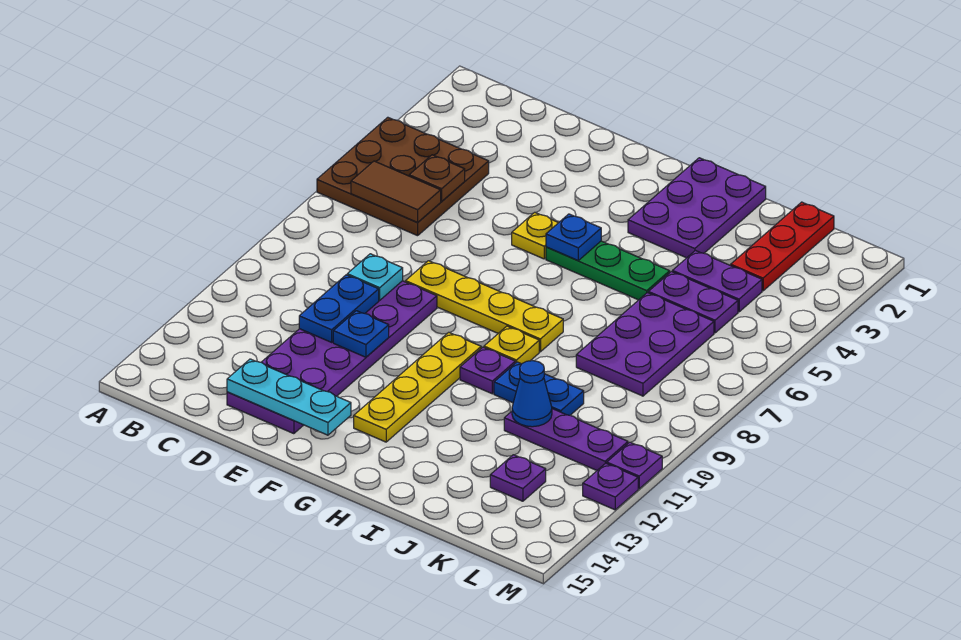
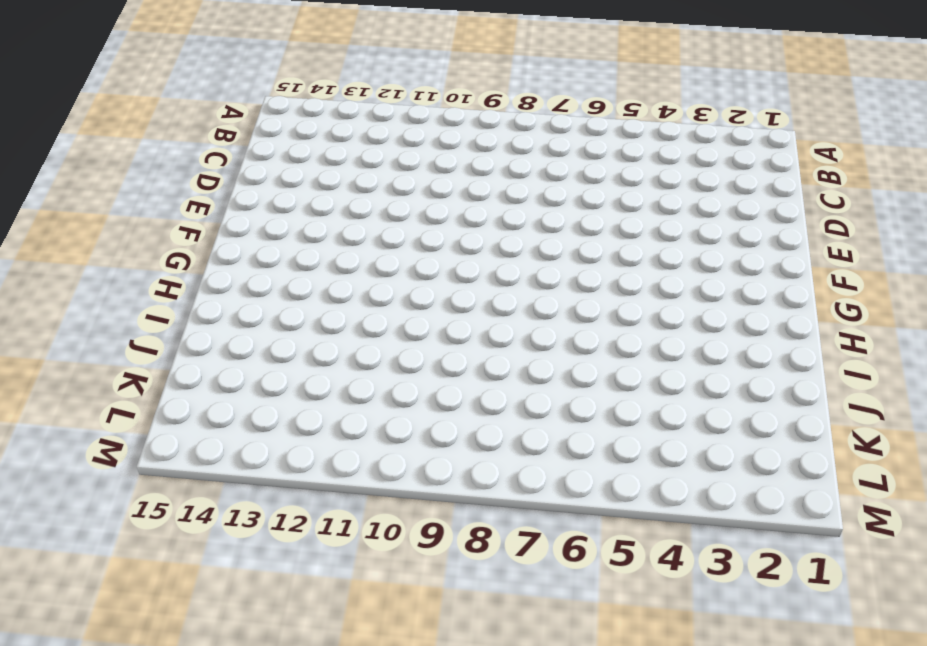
none -> brown plate A4:C6 level 1
none -> purple plate D9:E14 level 1
none -> yellow plate E8:H8 level 1

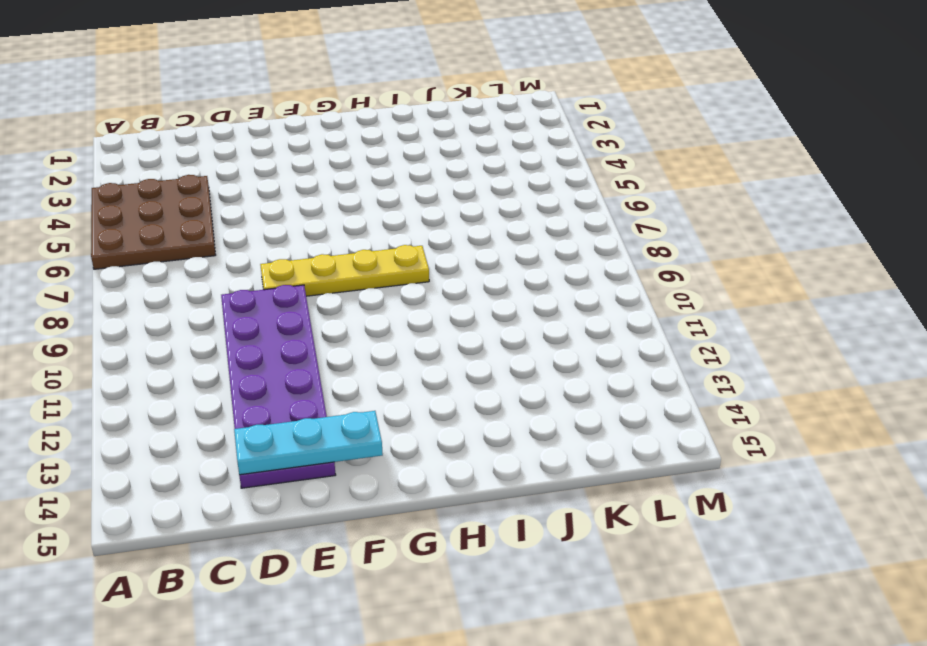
none -> yellow plate F5 level 1
none -> green plate G5:I5 level 1
none -> yellow plate G10:G13 level 1

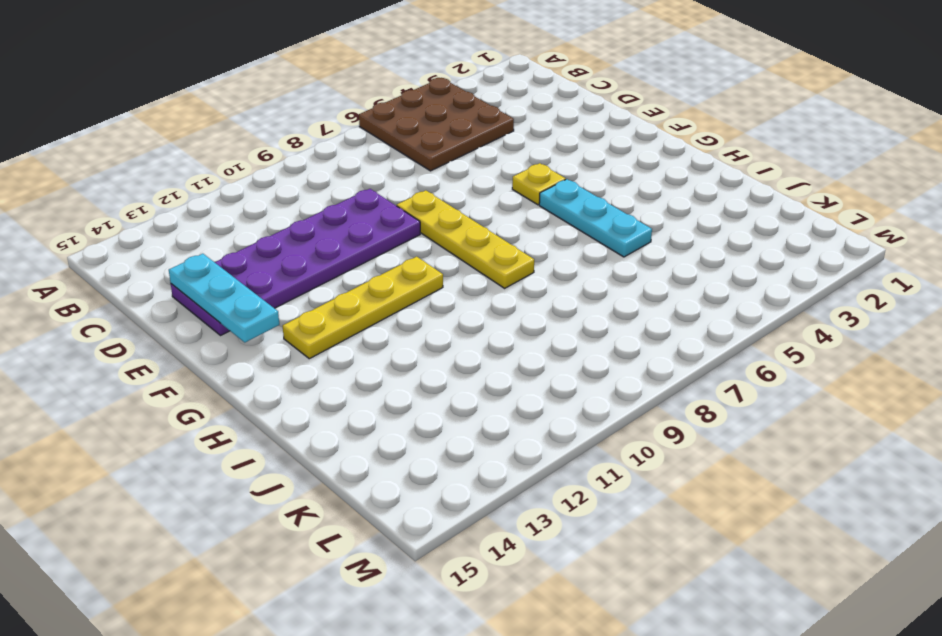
cyan plate G5:I5 level 1 -> green plate G5:I5 level 1
none -> purple plate H1:I3 level 1
none -> yellow plate H9 level 1
none -> purple plate H10 level 1

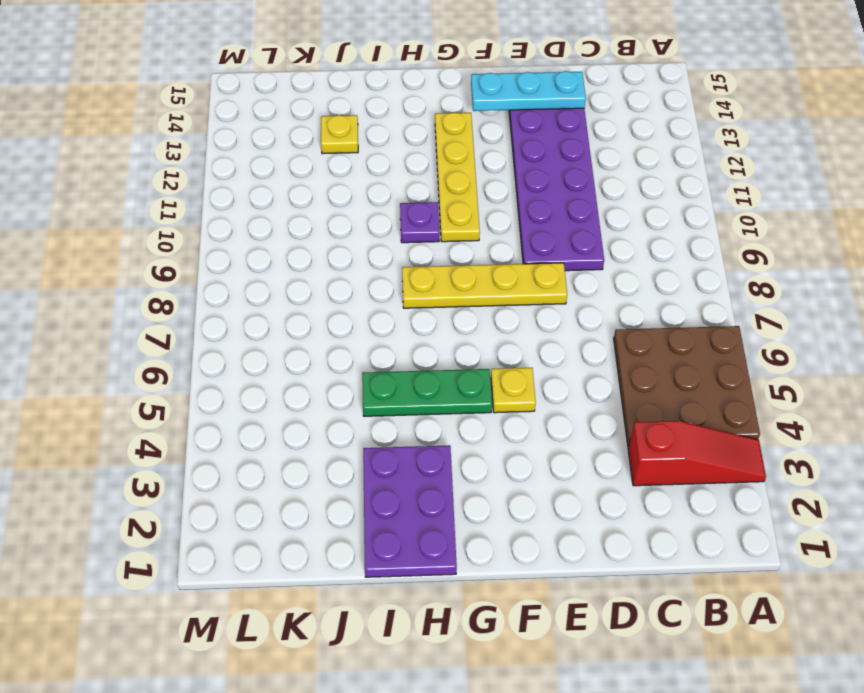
red slope A3:C3 level 1 top C -> none
yellow plate J13 level 1 -> yellow plate H9 level 1
none -> blue plate I10:J10 level 1
none -> purple plate J4:K4 level 1
none -> purple plate J5:K5 level 1

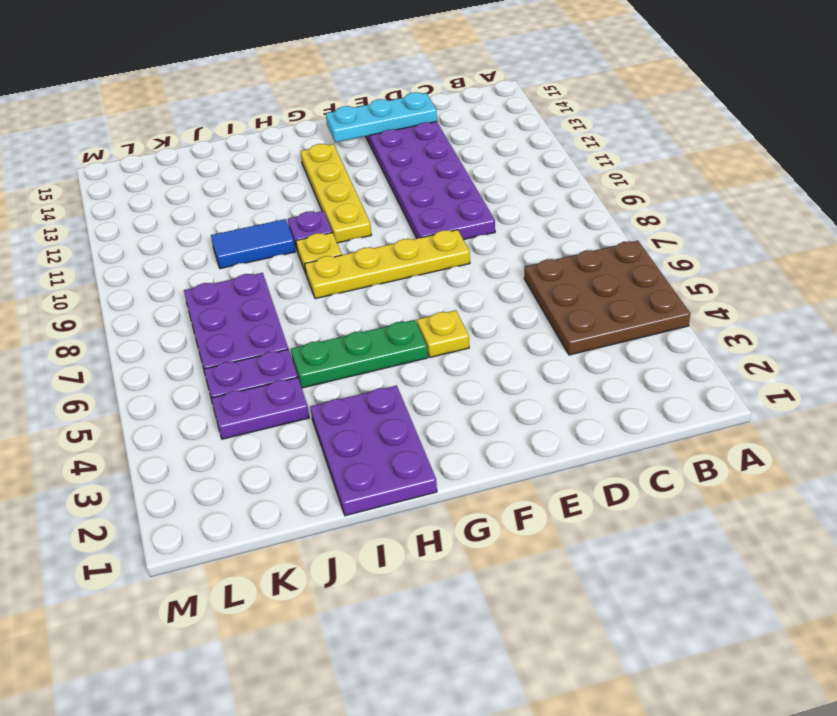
blue tile I10:J10 level 1 -> blue plate I10:J10 level 1
none -> purple plate J11:L11 level 1
none -> red plate K1:K3 level 1
none -> purple plate K13 level 1

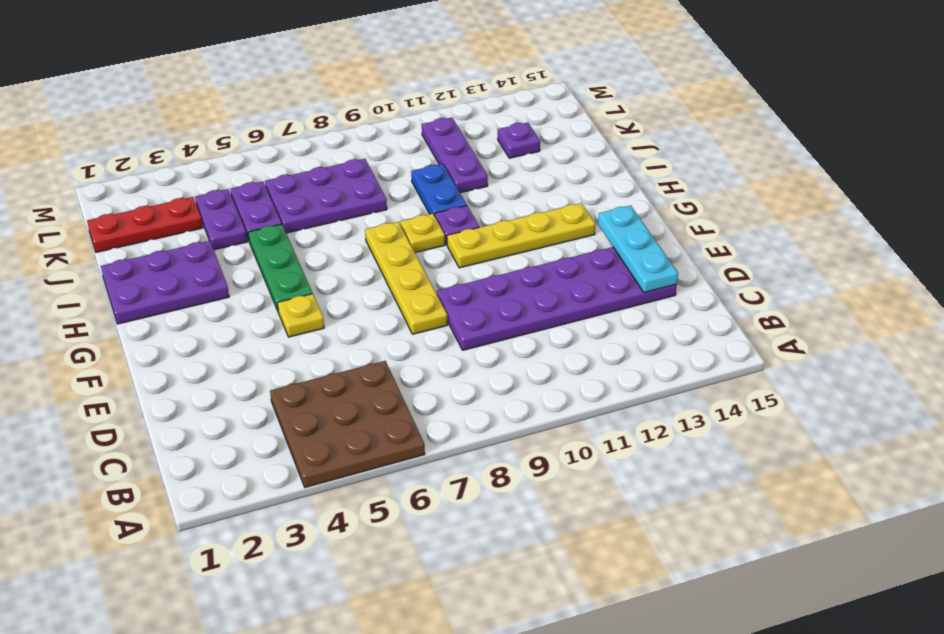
none -> purple plate M11 level 1
none -> purple plate M12 level 1
none -> brown tile B6:C6 level 2

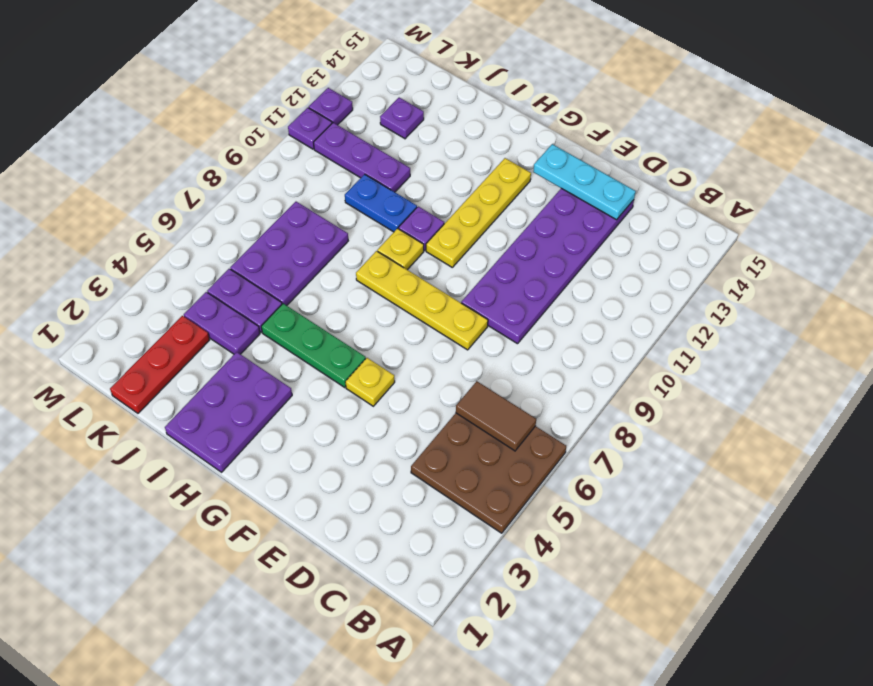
none -> brown plate C5 level 2
none -> cyan plate D9 level 2
none -> blue plate D10:D11 level 2

